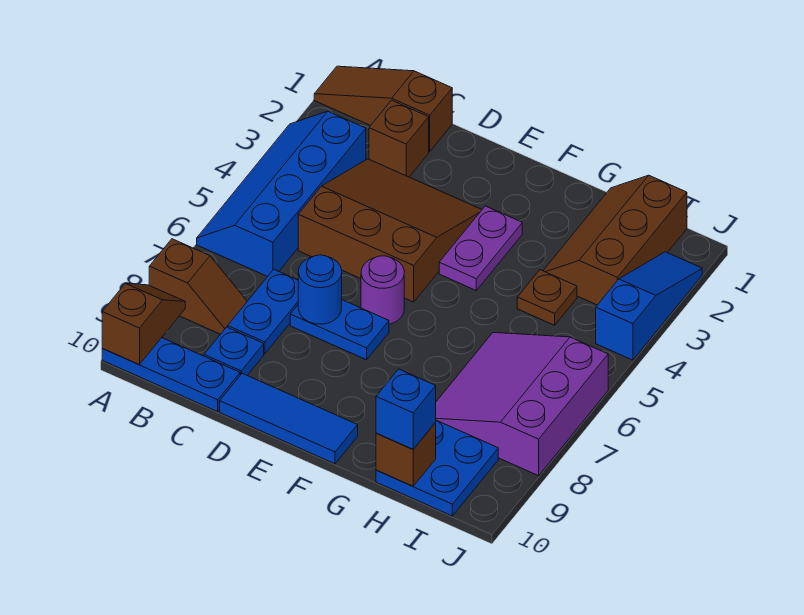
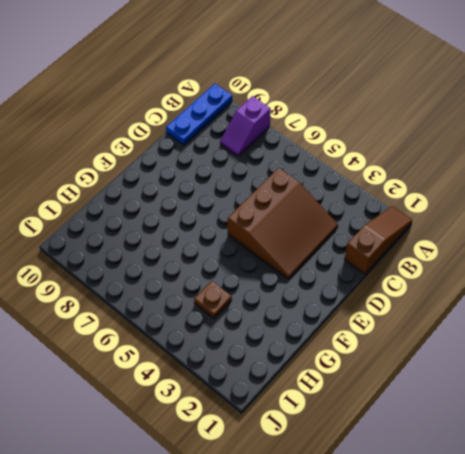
purple slope A8:B8 level 1 top A -> brown slope A8:B8 level 1 top A
none -> blue slope A3:B6 level 1 top B
none -> brown brick C2 level 1
none -> blue plate C7:C8 level 1

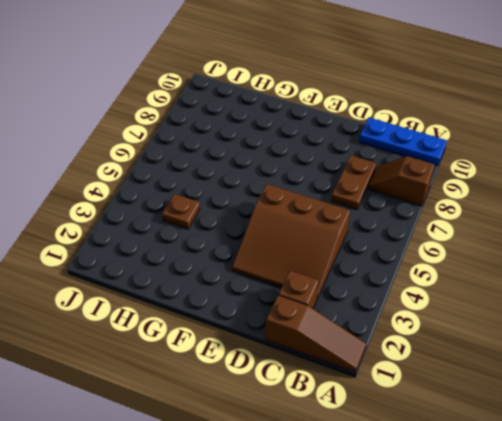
brown plate C7:C8 level 1 -> blue plate C7:C8 level 1
none -> blue slope A3:B6 level 1 top B
none -> blue plate C9 level 1
none -> blue plate D7:E7 level 1

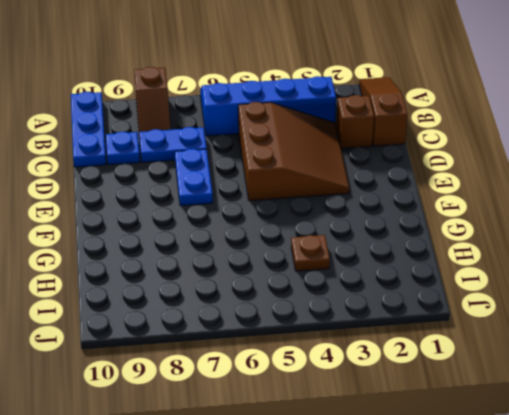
none -> blue tile D10:F10 level 1
none -> purple round brick E6 level 1
none -> purple plate F3:F4 level 1

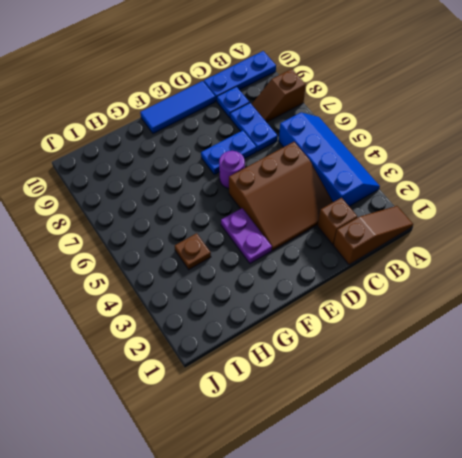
none -> brown slope H1:I3 level 1 top I
none -> purple slope H6:J8 level 1 top J
none -> blue plate H9:I10 level 1

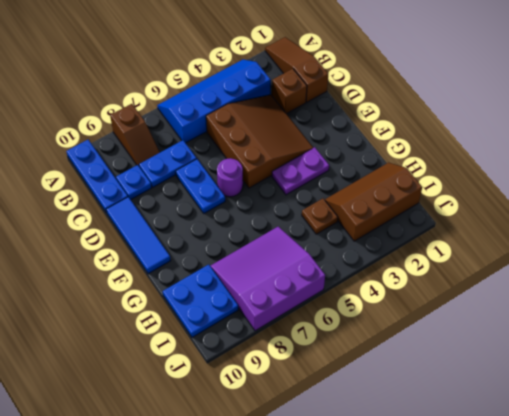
none -> blue slope J2:J4 level 1 top 4
none -> brown slope A9:A10 level 2 top 10
none -> blue round brick D7 level 2

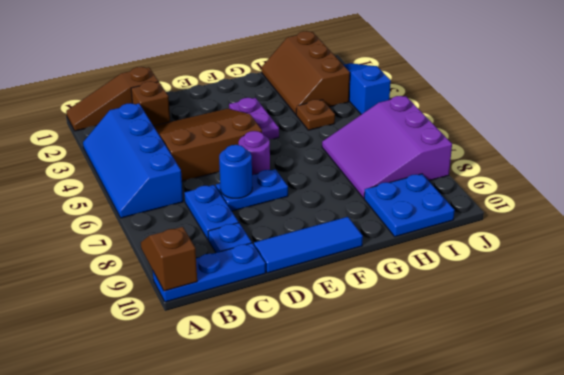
none -> brown slope A8:B8 level 1 top A
none -> brown brick H10 level 2
none -> blue brick H10 level 3

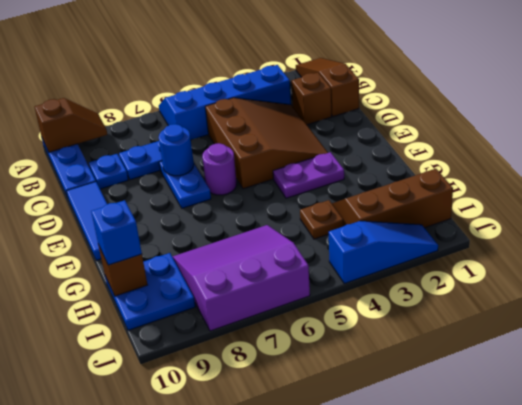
none -> brown slope A8:B8 level 1 top A

